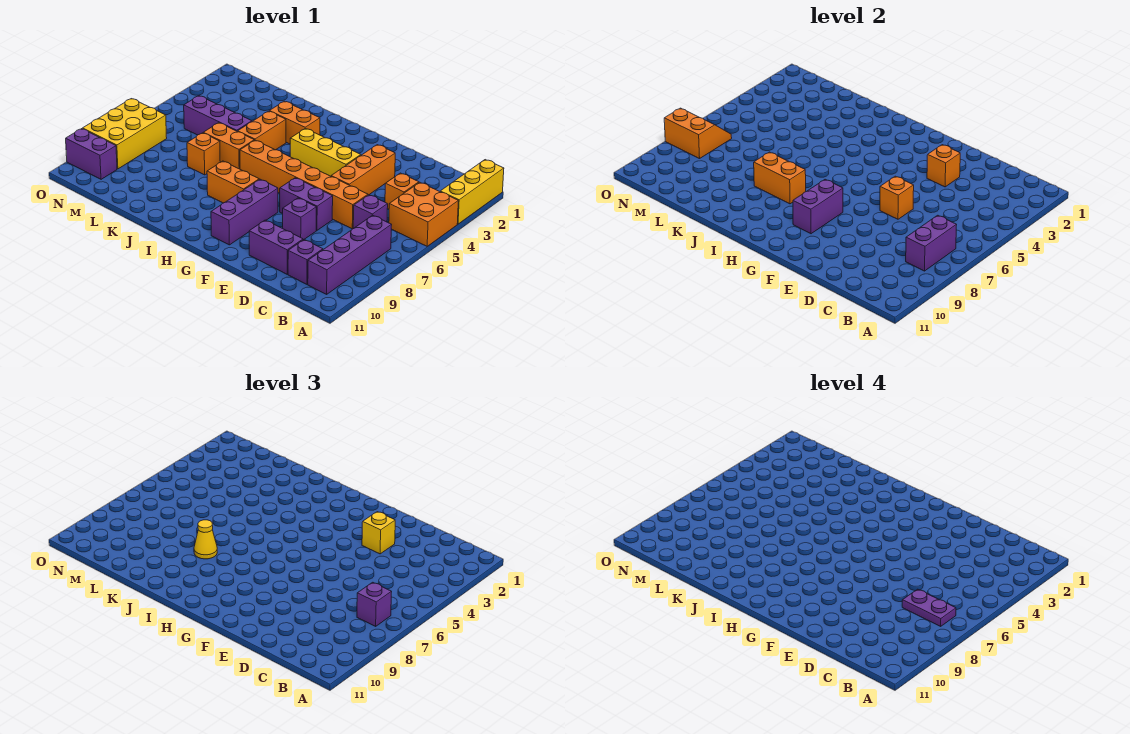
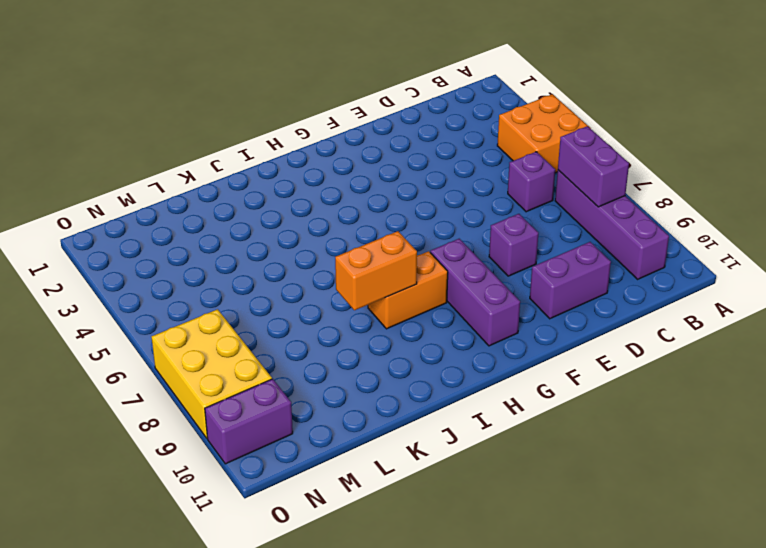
none -> yellow brick A1:A3 level 1
none -> orange brick C4 level 1
none -> purple brick C10 level 1
none -> orange brick D6:I6 level 1

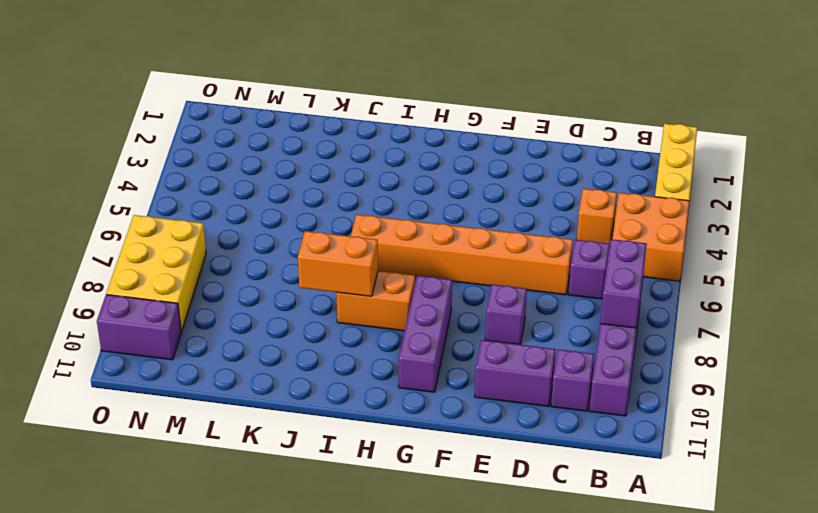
none -> orange brick E3:E5 level 1
none -> purple brick E7:F7 level 1
none -> yellow brick F4:H4 level 1
none -> orange brick I3:J3 level 1

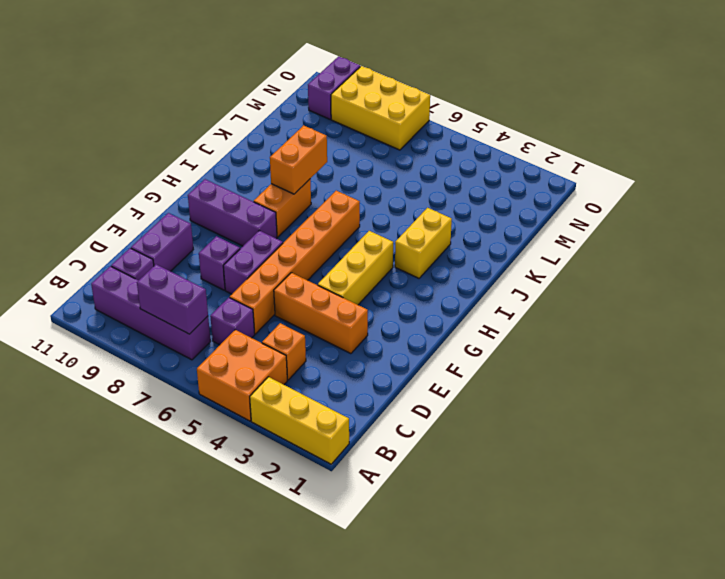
yellow brick I3:J3 level 1 -> orange brick I3:J3 level 1
none -> orange brick J4:J5 level 1
none -> orange brick J6:K6 level 1
none -> purple brick K5:M5 level 1
none -> orange brick K7 level 1

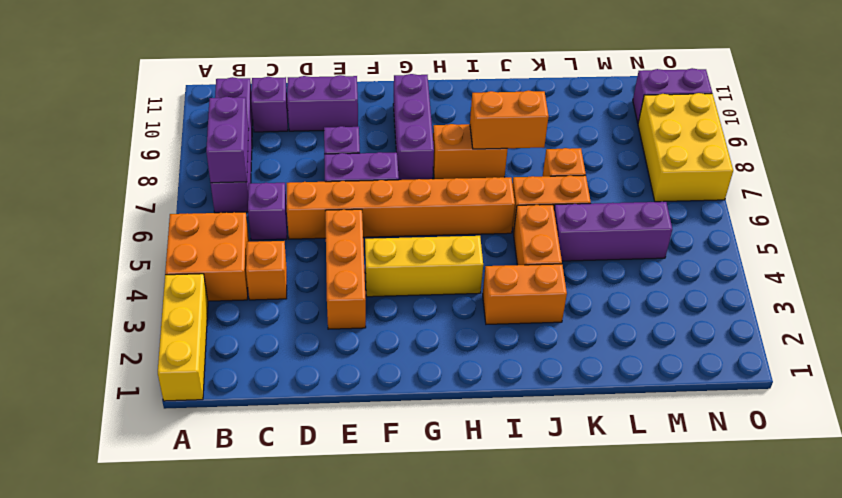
none -> orange brick E3 level 2
none -> orange brick E6 level 2
none -> purple brick G8:G9 level 2
none -> orange slope N7:O8 level 2 top 8

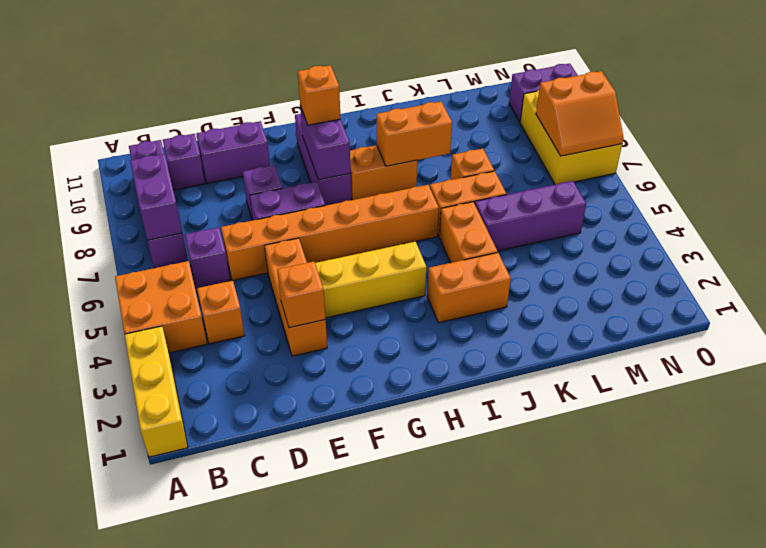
orange brick G9 level 3 -> orange brick E6 level 2
none -> purple brick B7 level 3
none -> yellow brick E3 level 3
none -> yellow cone J8 level 3
none -> purple plate B7:C7 level 4

